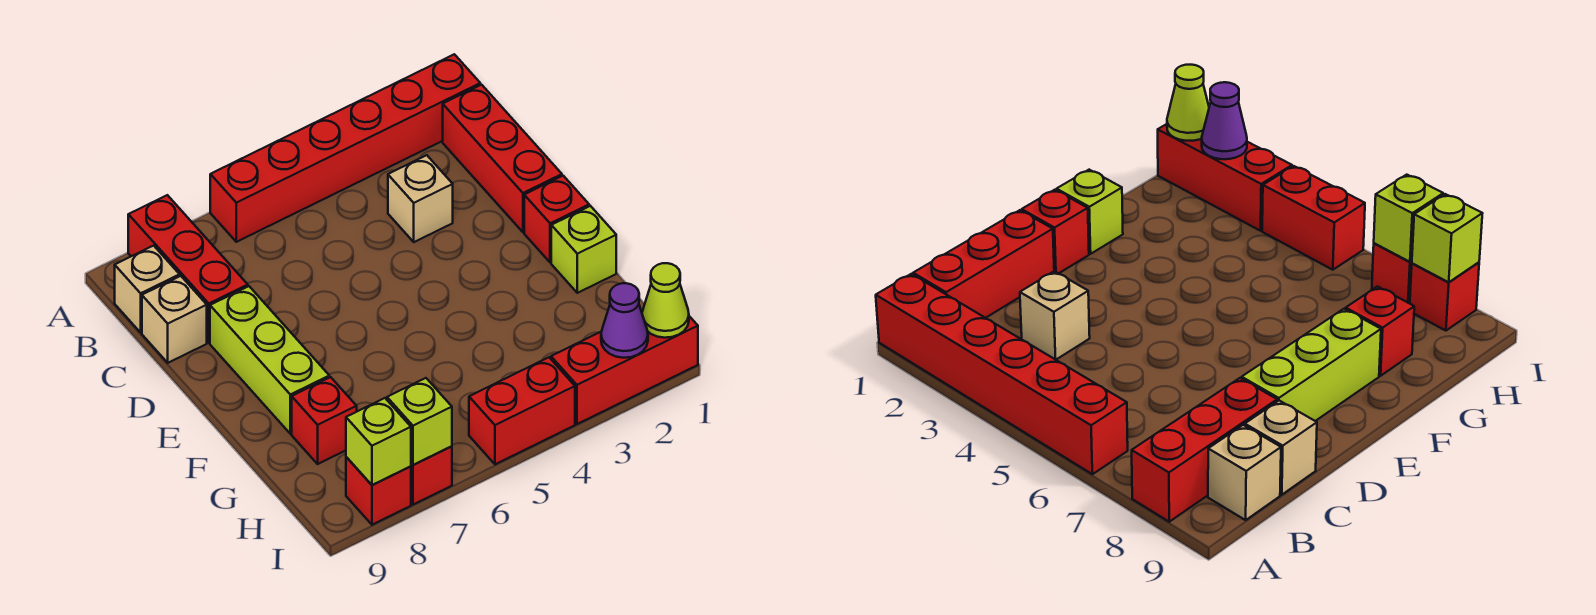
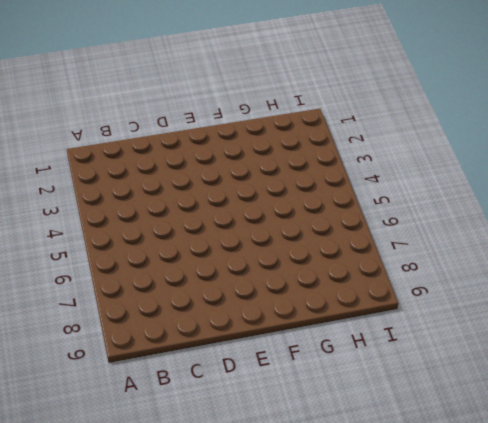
none -> red brick A1:A6 level 1
none -> red brick A8:C8 level 1
none -> red brick B1:D1 level 1

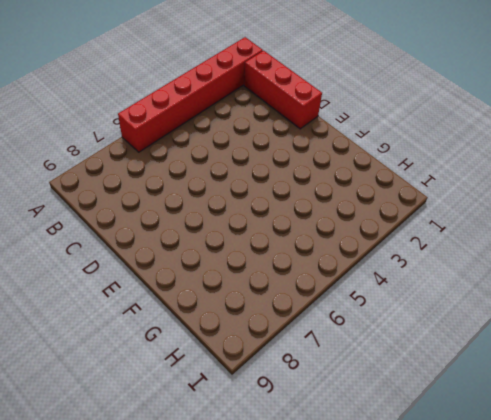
none -> red brick A8:C8 level 1
none -> tan brick B9 level 1
none -> tan brick C3 level 1

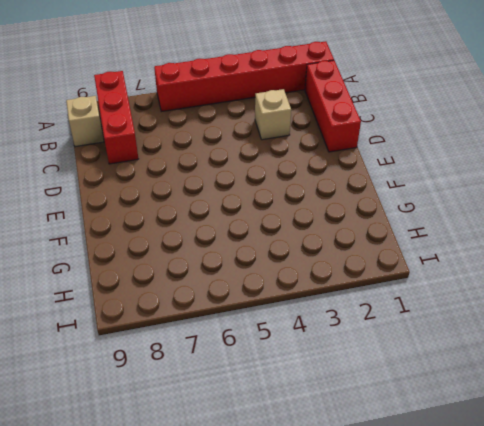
none -> tan brick C9 level 1
none -> lime brick D8:F8 level 1
none -> red brick E1 level 1

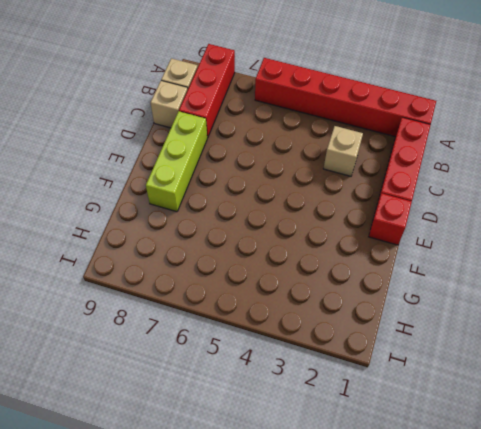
none -> lime brick F1 level 1
none -> red brick G8 level 1
none -> red brick I1:I3 level 1

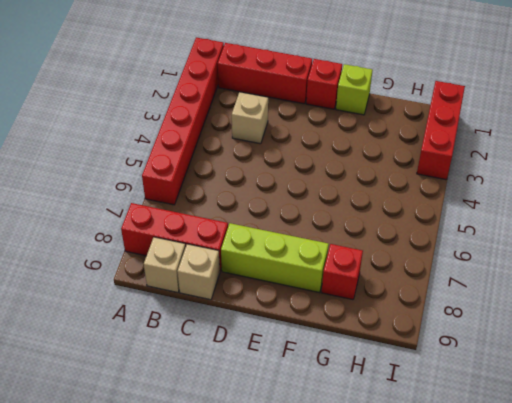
none -> red brick I4:I5 level 1
none -> red brick I7 level 1
none -> red brick I8 level 1

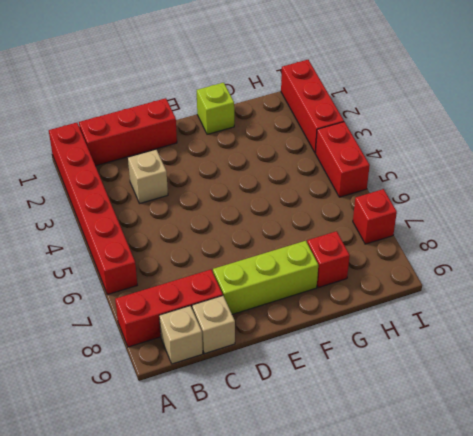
none -> red brick E1 level 1
none -> red brick I8 level 1
none -> lime cone I1 level 2

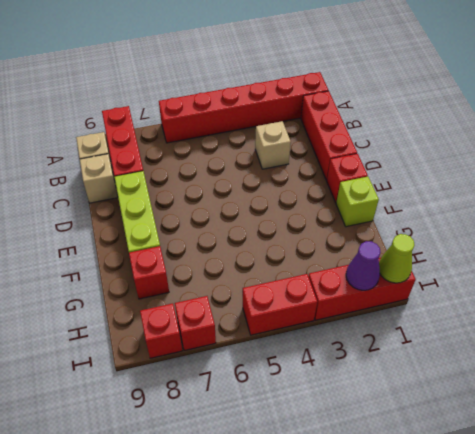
none -> lime brick I7 level 2
none -> lime brick I8 level 2

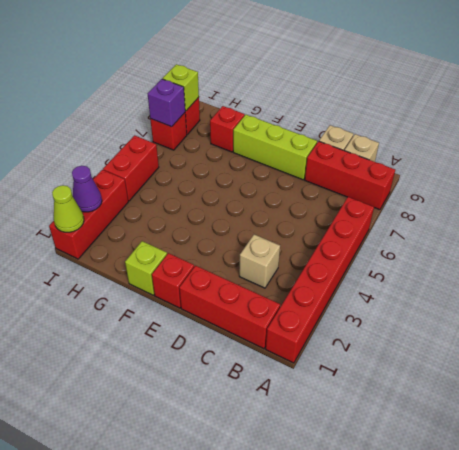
purple brick I7 level 2 -> lime brick I7 level 2

